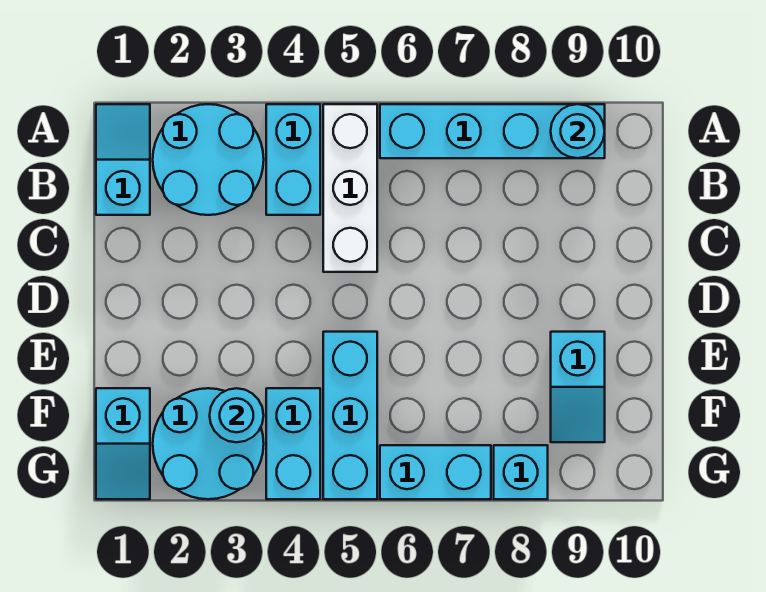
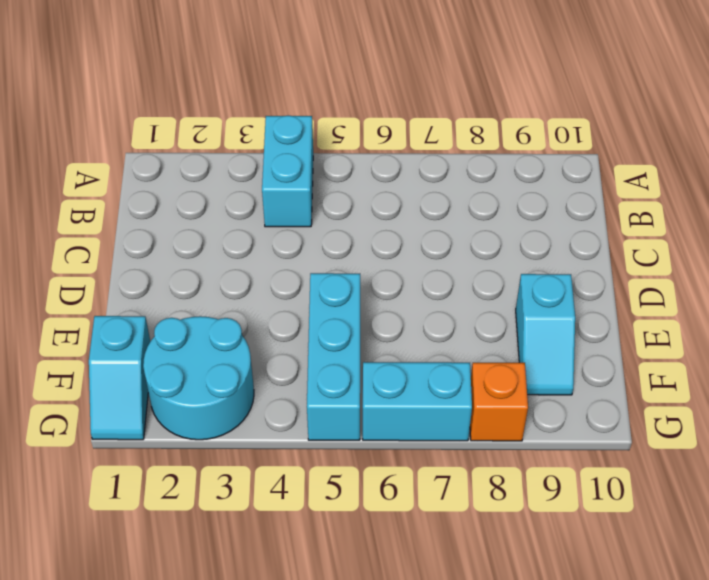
orange brick G8 level 1 -> cyan brick G8 level 1
none -> cyan slope A1:B1 level 1 top B
none -> cyan round brick A2:B3 level 1
none -> white brick A5:C5 level 1

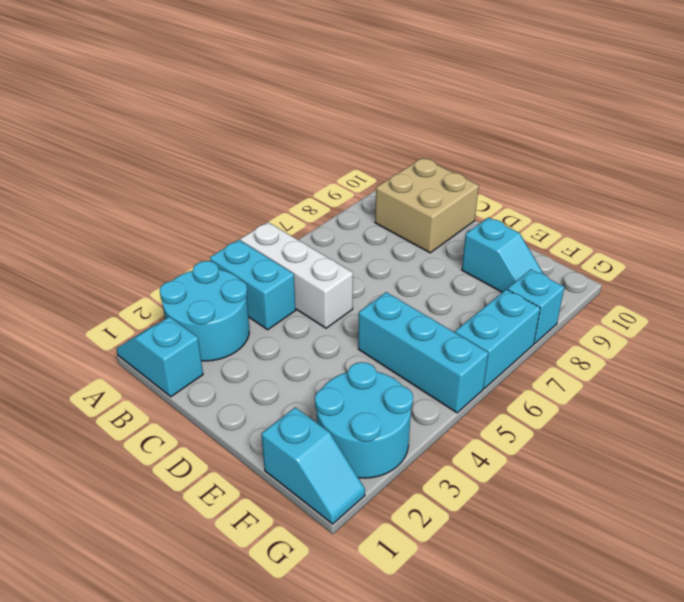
tan brick B9:C10 level 1 -> none
none -> cyan brick A6:A9 level 1
none -> cyan brick F4:G4 level 1
none -> cyan round brick A9 level 2

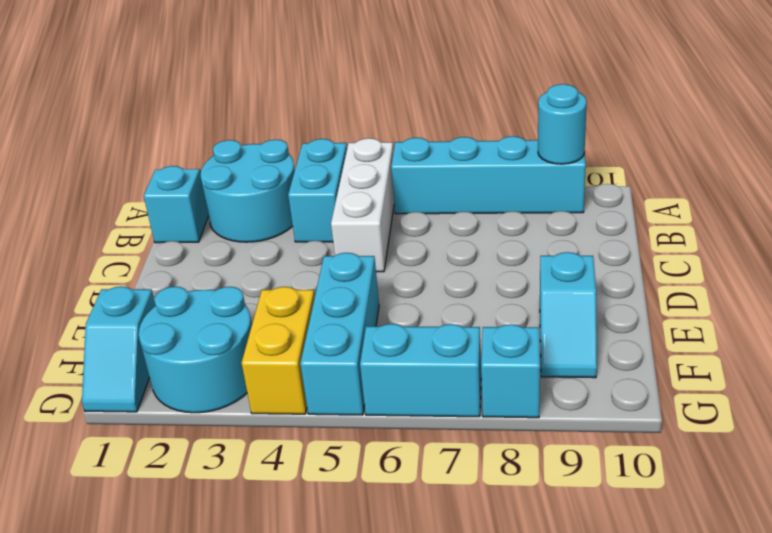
yellow brick F4:G4 level 1 -> cyan brick F4:G4 level 1
none -> cyan round brick F3 level 2

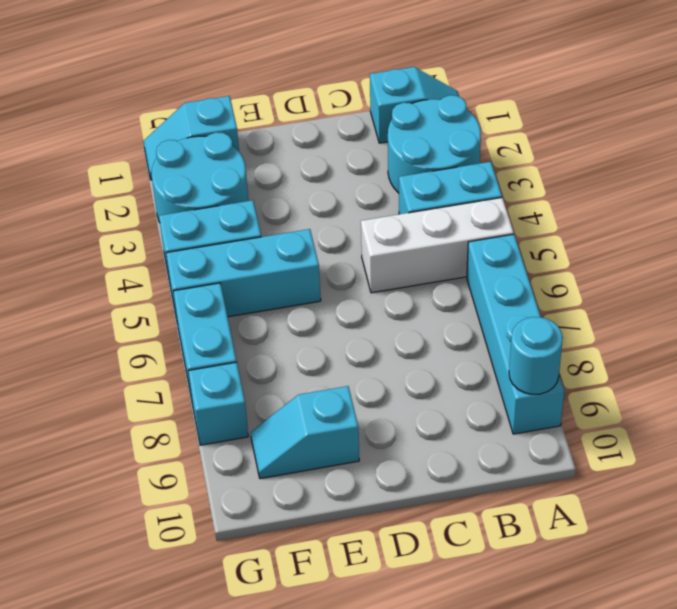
none -> cyan round brick F3 level 2

